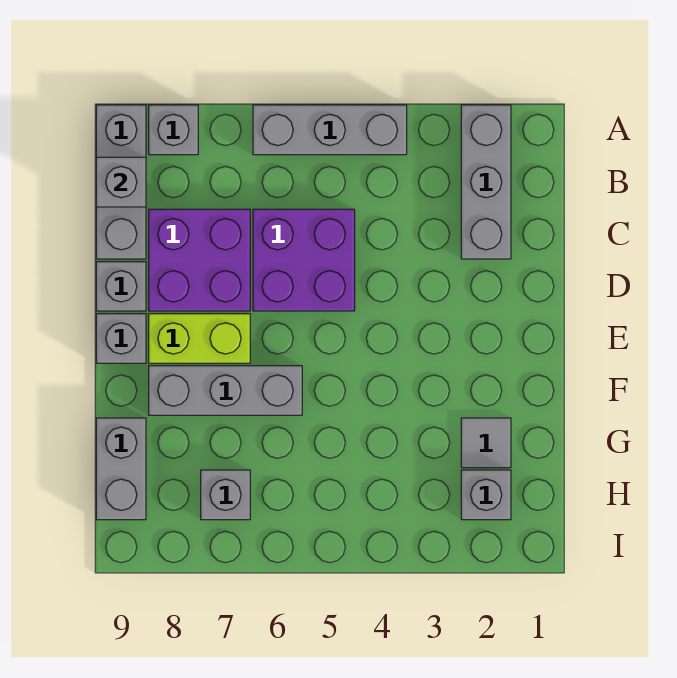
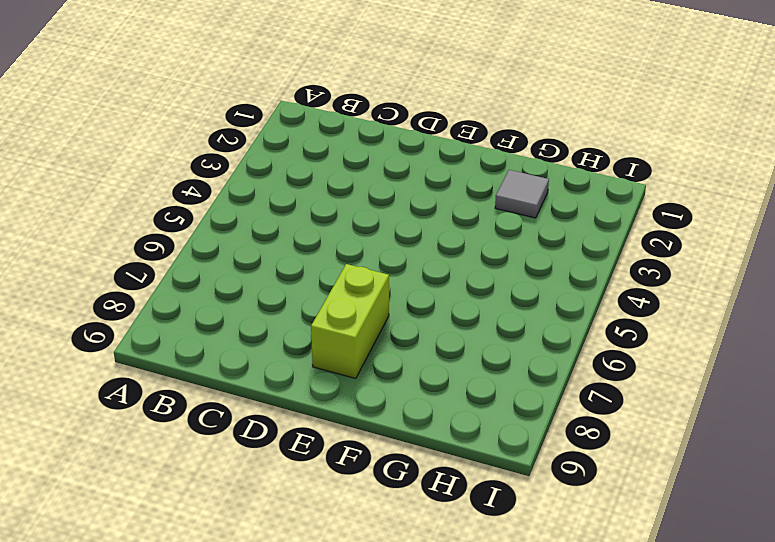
none -> grey brick A2:C2 level 1
none -> grey brick A4:A6 level 1
none -> grey brick A8 level 1

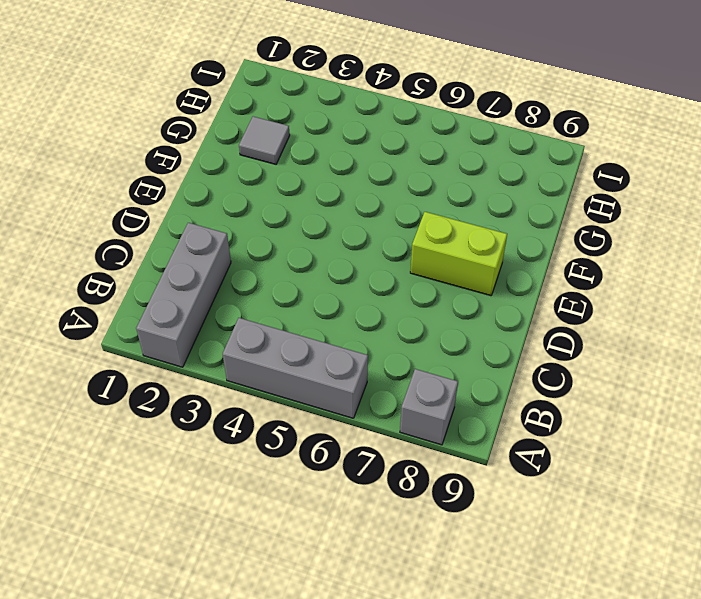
none -> grey brick A9:C9 level 1
none -> purple brick C5:D6 level 1
none -> purple brick C7:D8 level 1

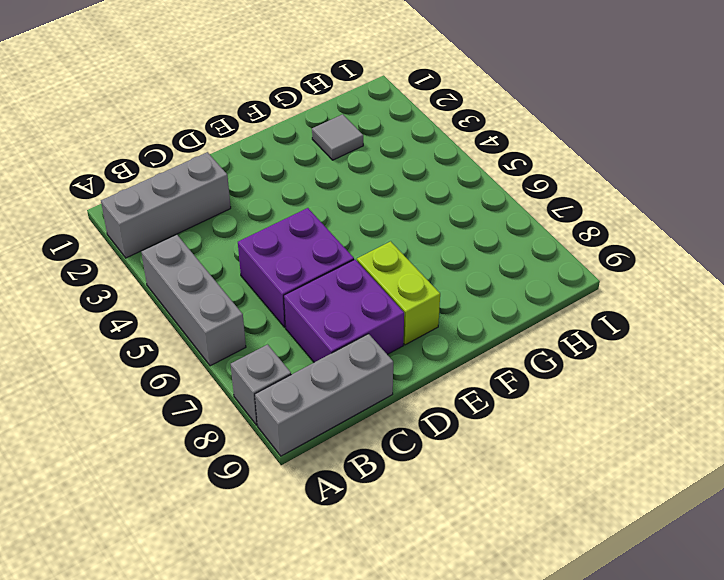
none -> grey brick D9 level 1
none -> grey brick E9 level 1
none -> grey brick F6:F8 level 1

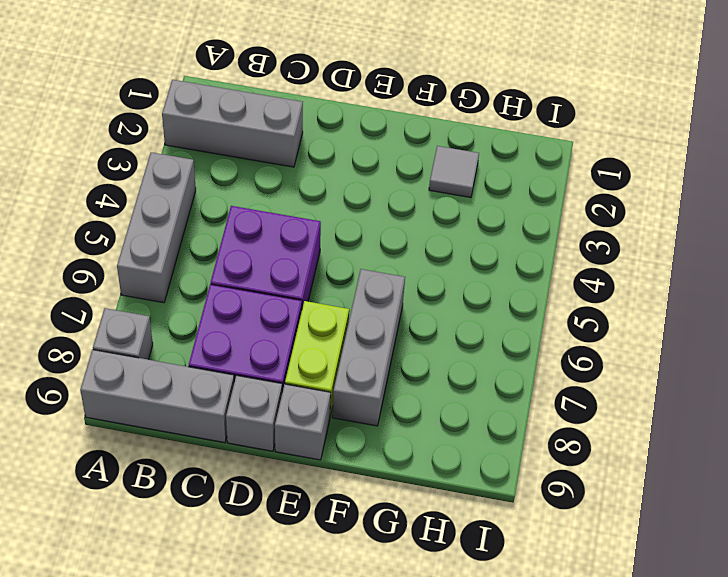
none -> grey brick G9:H9 level 1
none -> grey brick H2 level 1
none -> grey brick H7 level 1

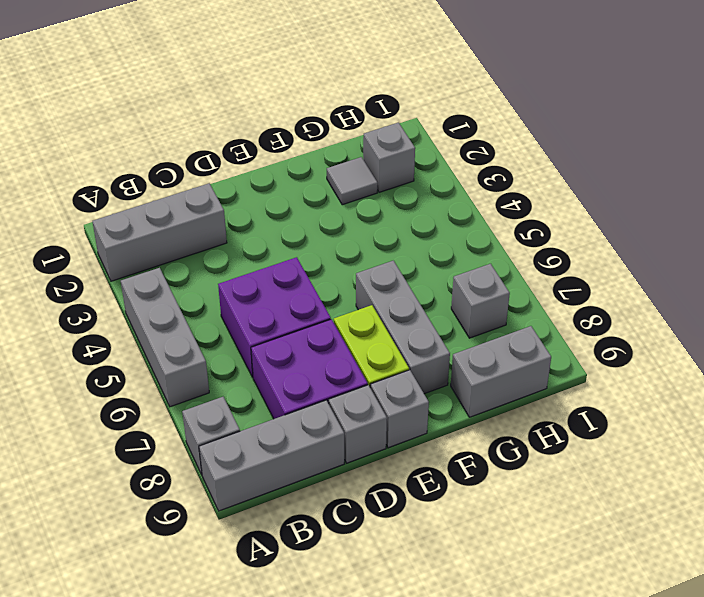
none -> grey brick B9 level 2

